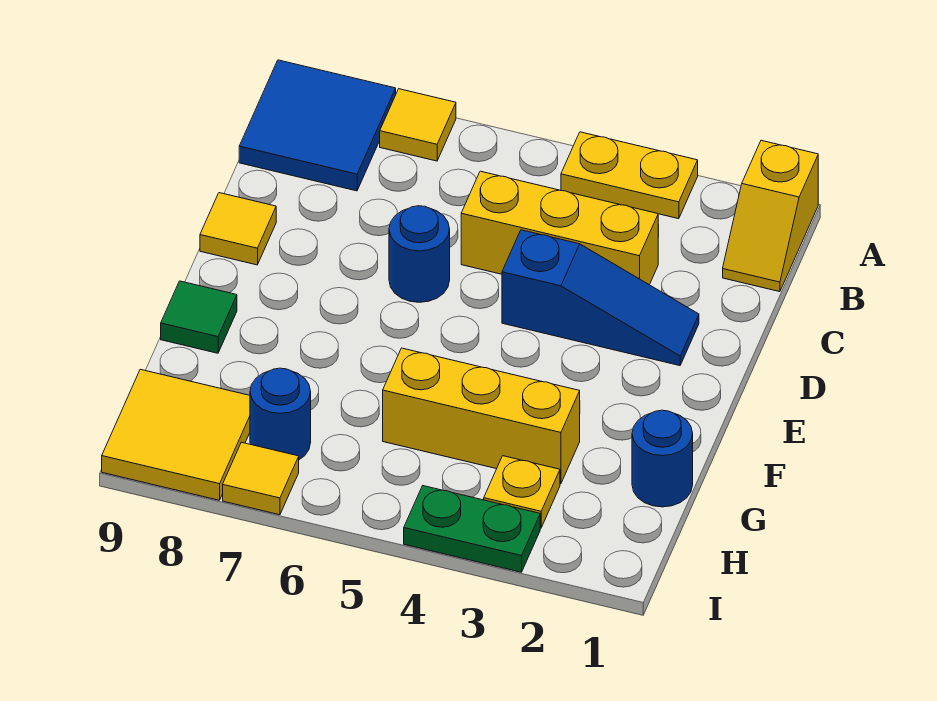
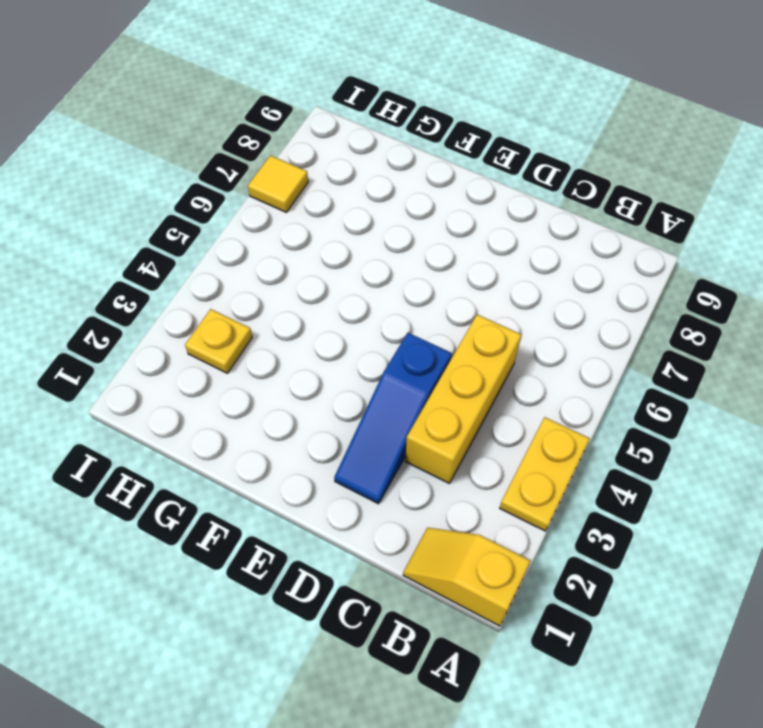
none -> yellow tile A7 level 1
none -> blue tile A8:B9 level 1
none -> blue round brick D6 level 1

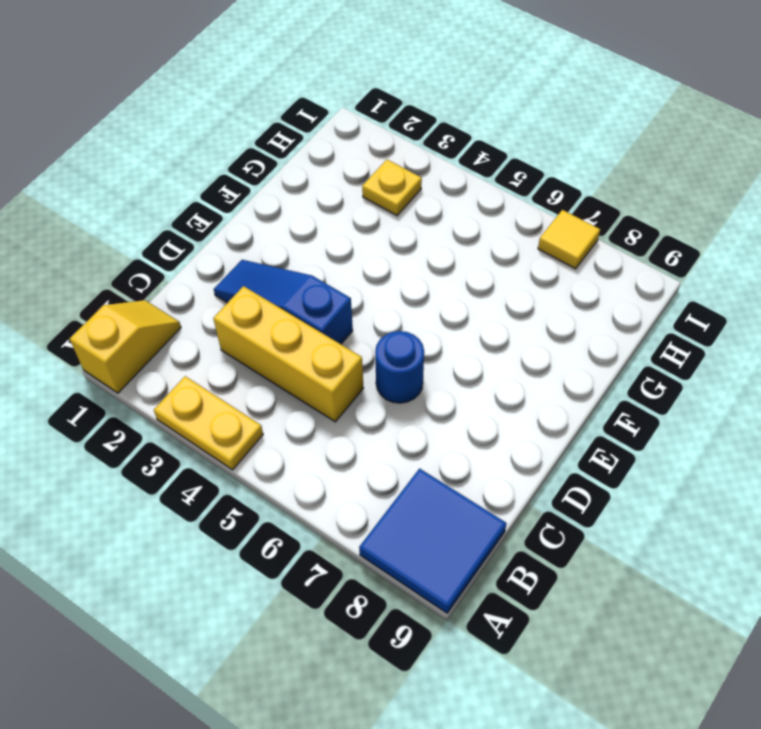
none -> yellow tile A7 level 1
none -> yellow tile D9 level 1
none -> green tile F9 level 1

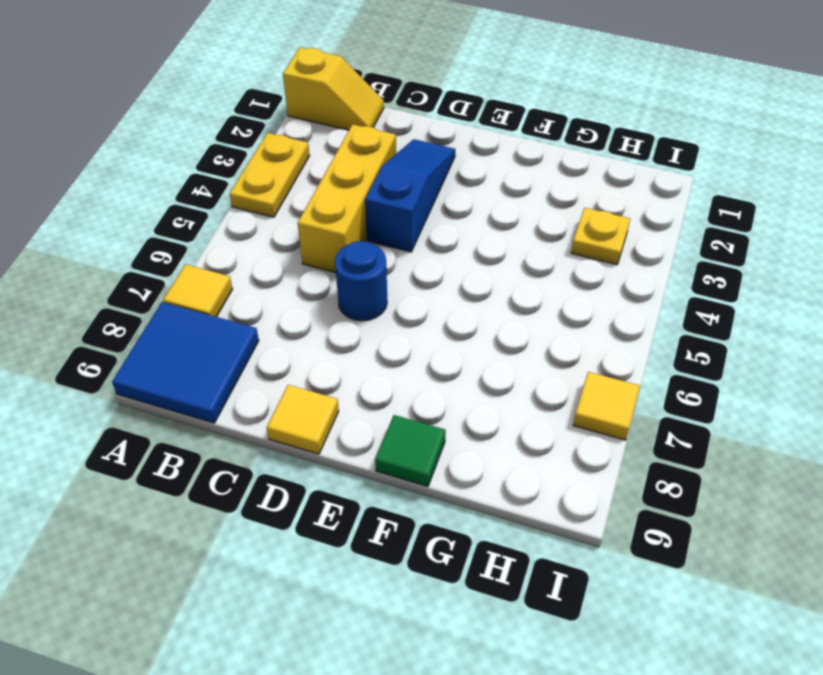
none -> blue round brick G1 level 1
none -> yellow brick G3:G5 level 1
none -> blue round brick H7 level 1

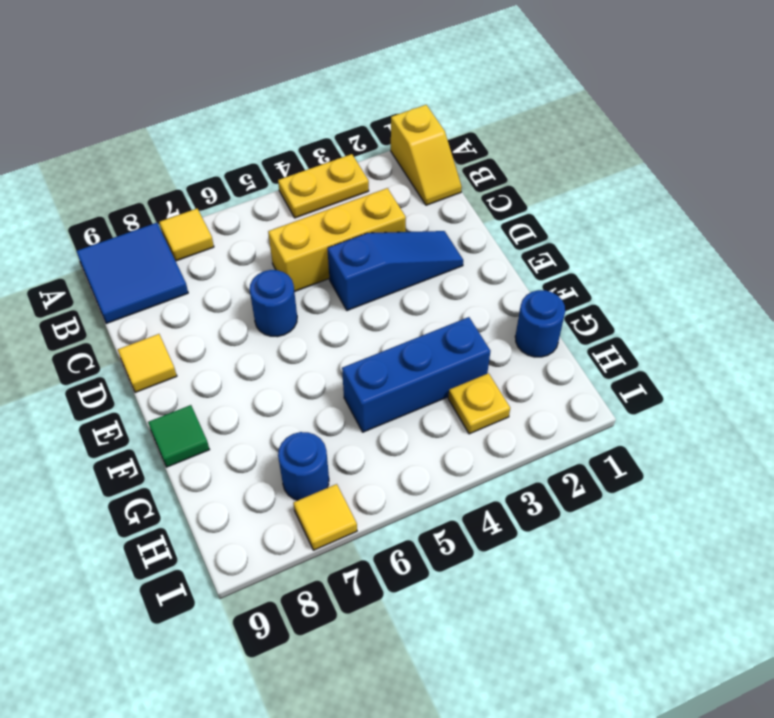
blue brick G3:G5 level 1 -> yellow brick G3:G5 level 1
none -> yellow tile H8:I9 level 1
none -> green plate I3:I4 level 1

